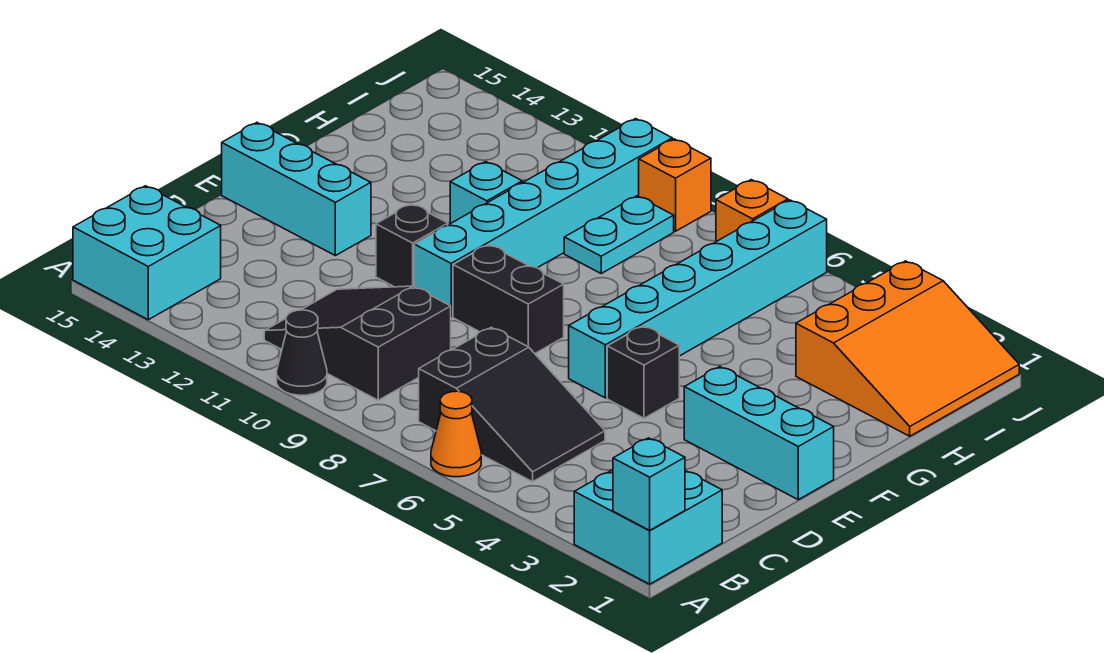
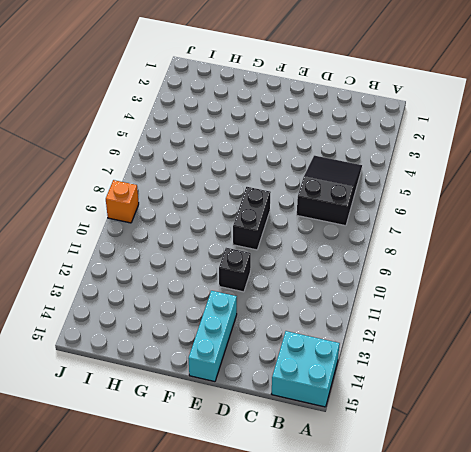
none -> cyan brick A1:B2 level 1
none -> orange cone A6 level 1
none -> black cone A10 level 1

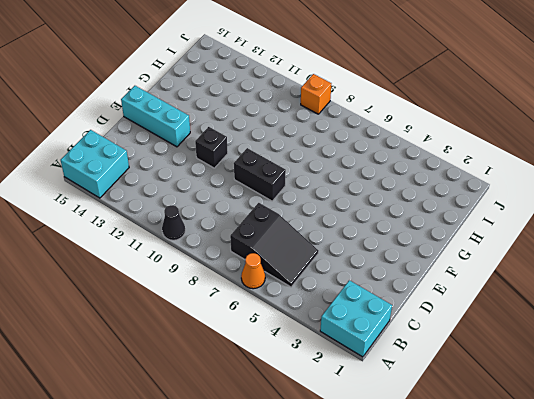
none -> black slope B9:C11 level 1 top 9
none -> cyan brick E1:E3 level 1
none -> black brick E5 level 1

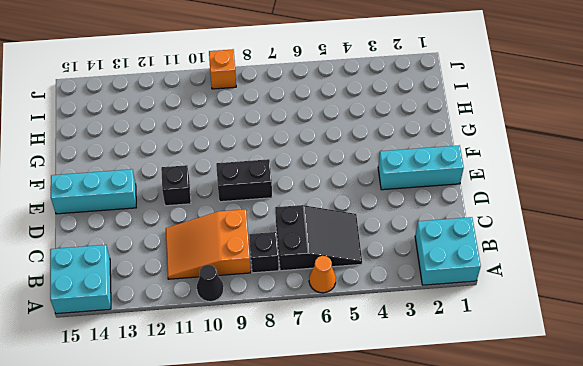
black brick B8 level 1 -> black brick E5 level 1
orange slope B9:C11 level 1 top 9 -> black slope B9:C11 level 1 top 9
none -> cyan brick E6:J6 level 1
none -> cyan brick E10:J10 level 1
none -> cyan brick G11 level 1

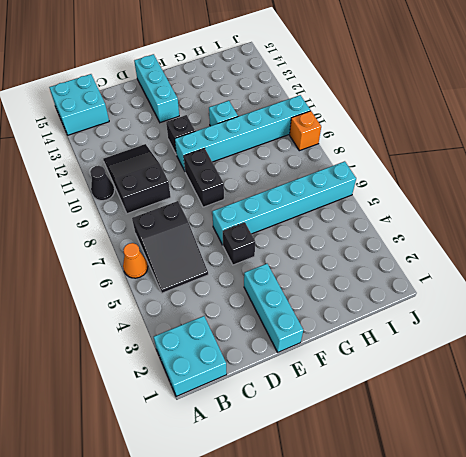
none -> orange slope H1:J3 level 1 top 3
none -> cyan plate H9:I9 level 1
none -> orange brick J7 level 1

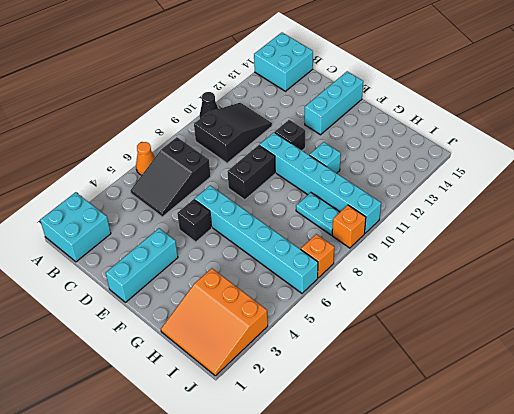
none -> cyan brick A1 level 2

